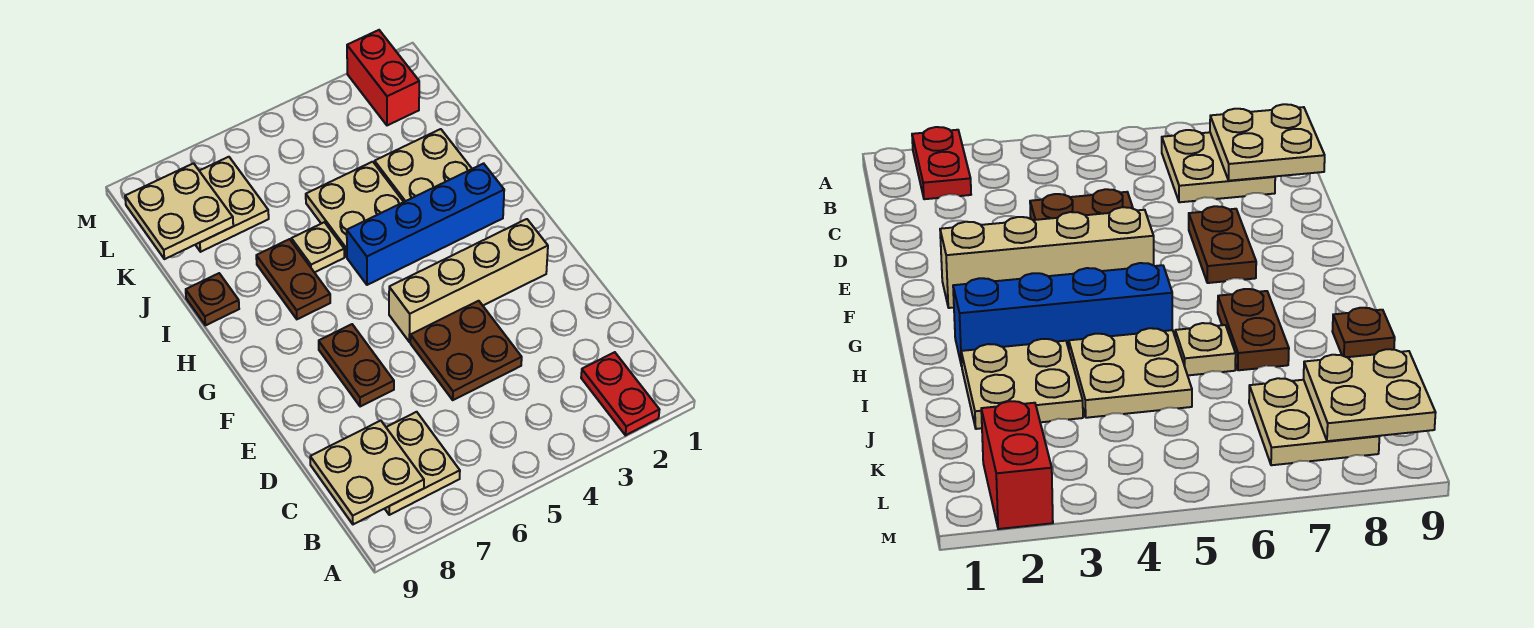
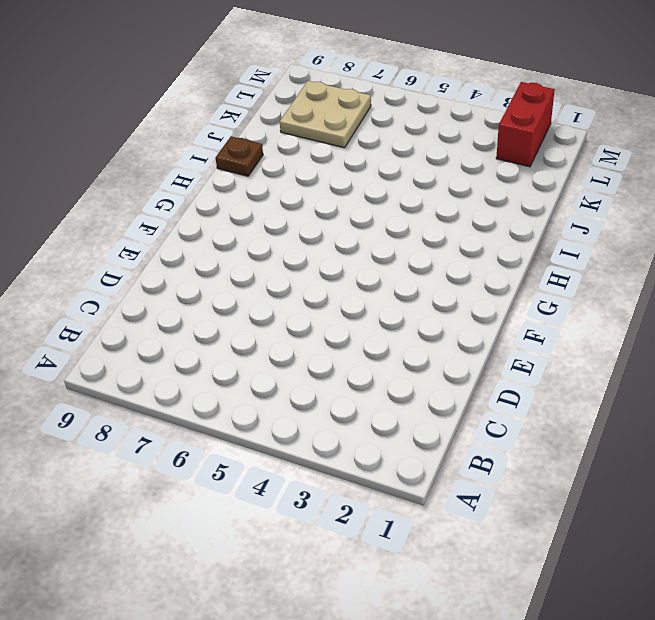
none -> red plate A2:B2 level 1
none -> tan plate B7:C8 level 1
none -> brown plate D4:E5 level 1

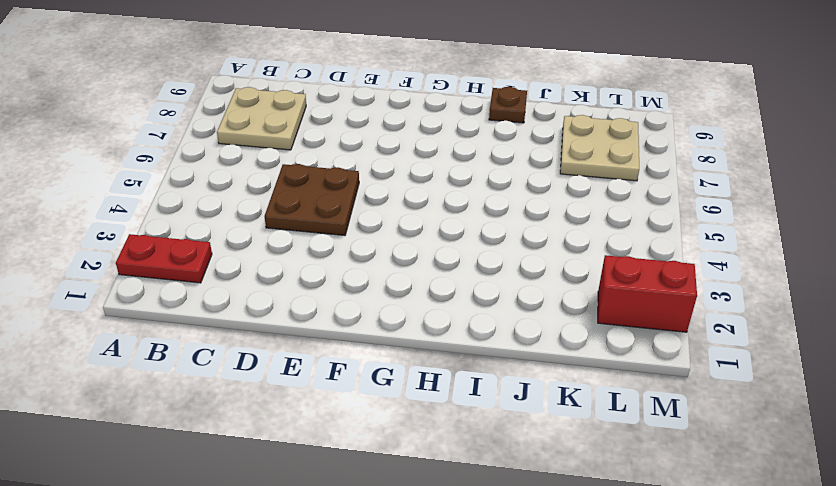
none -> brown plate E7:F7 level 1
none -> tan brick F2:F5 level 1
none -> blue brick H2:H5 level 1

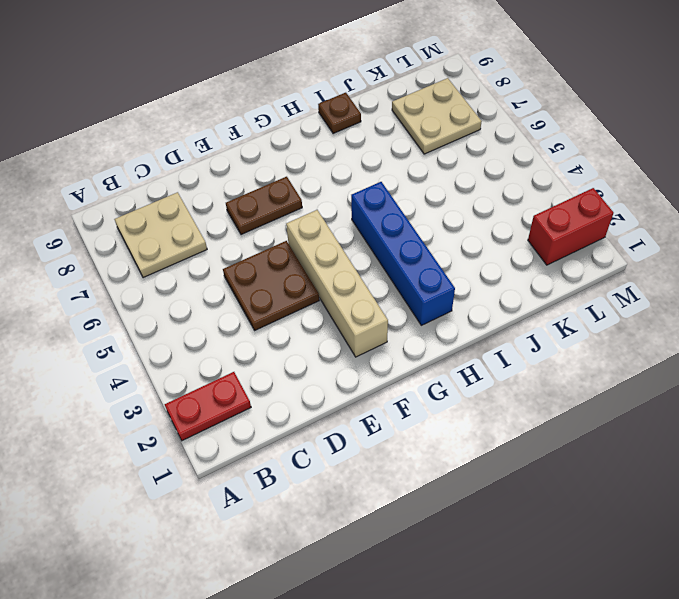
none -> brown plate H7:I7 level 1
none -> tan plate I2:J3 level 1
none -> tan plate I4:J5 level 1

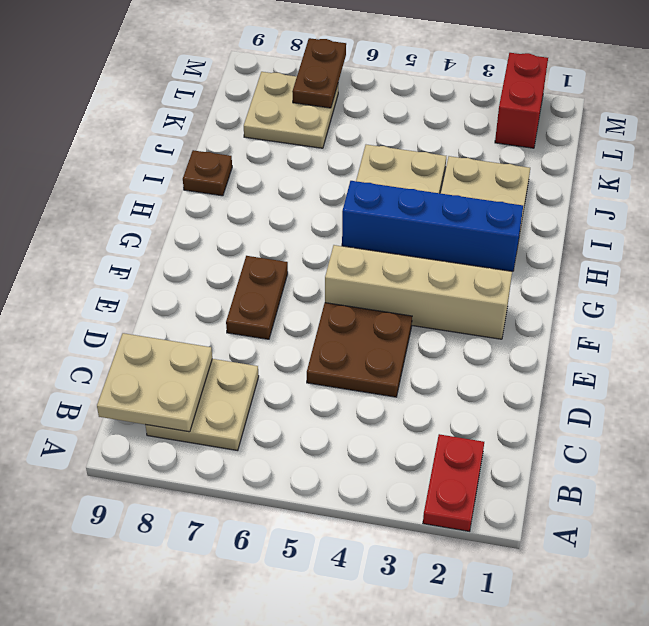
brown plate L7:M7 level 2 -> brown plate H7:I7 level 1
none -> tan plate I6 level 1
none -> tan plate K8:L9 level 2

